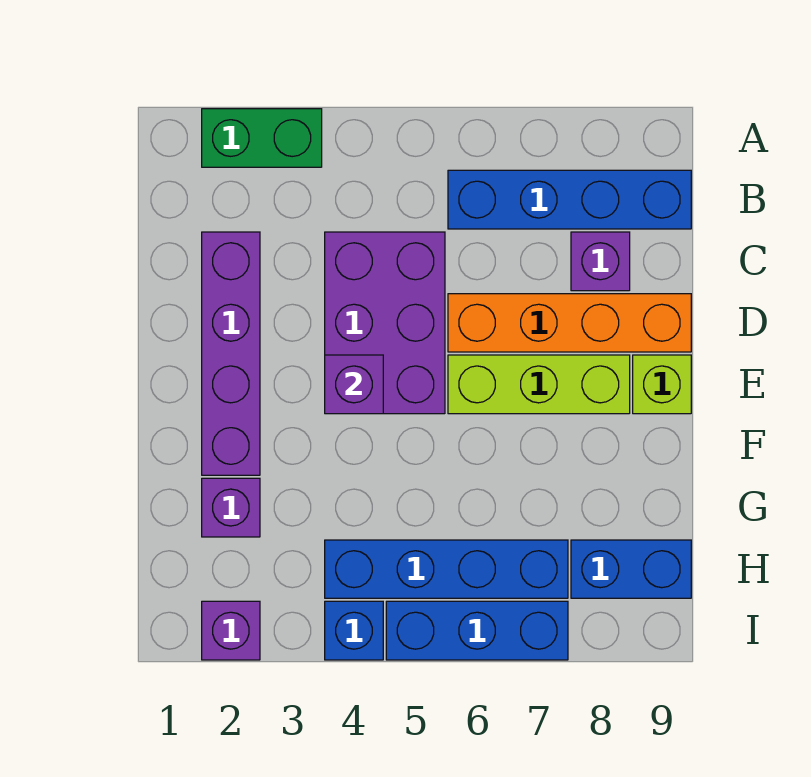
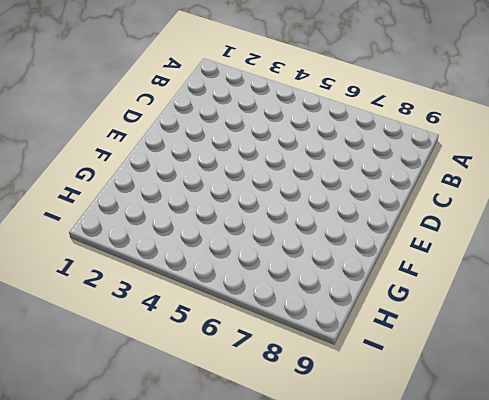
none -> green brick A2:A3 level 1
none -> blue brick B6:B9 level 1
none -> purple brick C2:F2 level 1

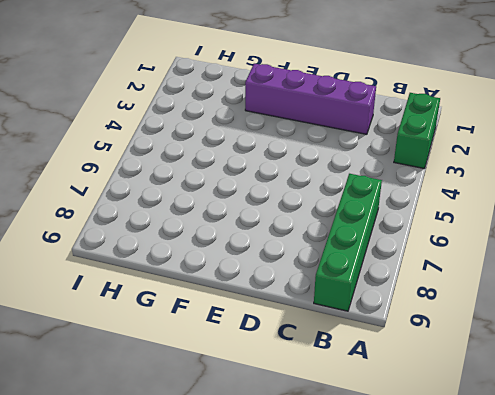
green brick B6:B9 level 1 -> blue brick B6:B9 level 1
none -> purple brick C4:E5 level 1
none -> purple brick C8 level 1
none -> orange brick D6:D9 level 1

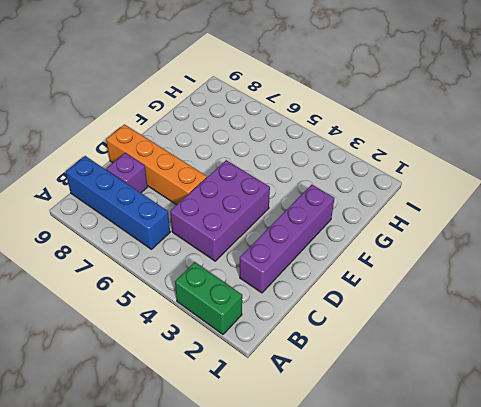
none -> lime brick E6:E8 level 1
none -> lime brick E9 level 1
none -> purple brick G2 level 1

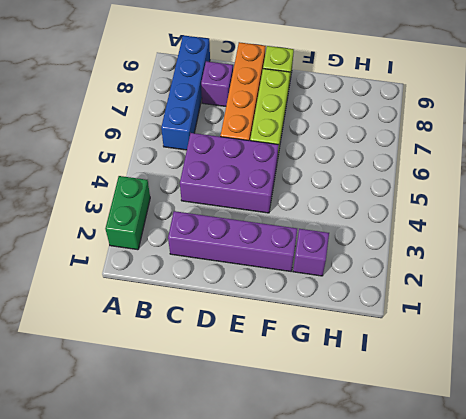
none -> blue brick H4:H7 level 1
none -> blue brick H8:H9 level 1
none -> purple brick I2 level 1

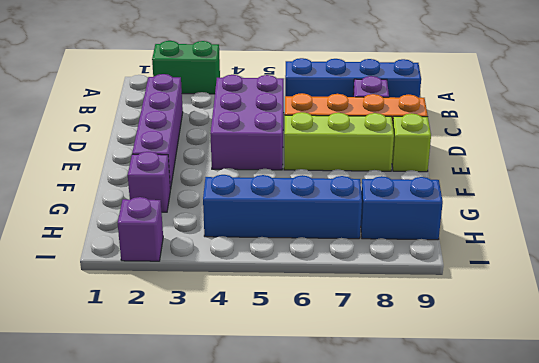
none -> blue brick I4 level 1
none -> blue brick I5:I7 level 1
none -> purple brick E4 level 2

